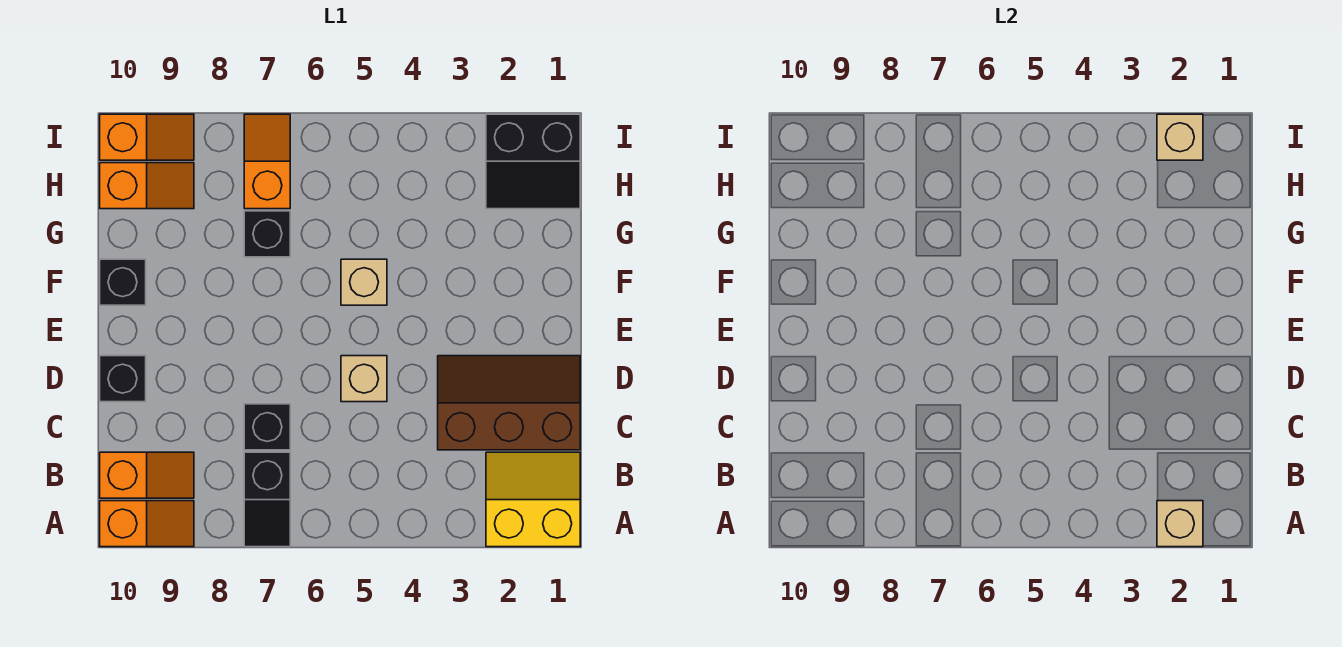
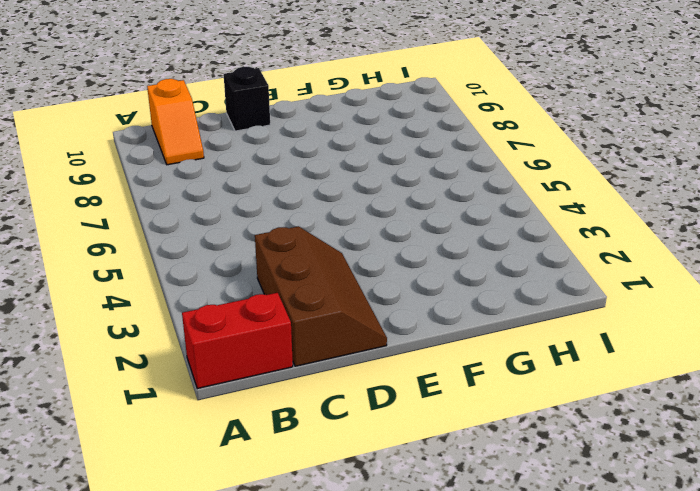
red brick A1:B1 level 1 -> yellow slope A1:B2 level 1 top A
none -> black slope A7:B7 level 1 top B
none -> orange slope A9:A10 level 1 top 10
none -> black brick C7 level 1

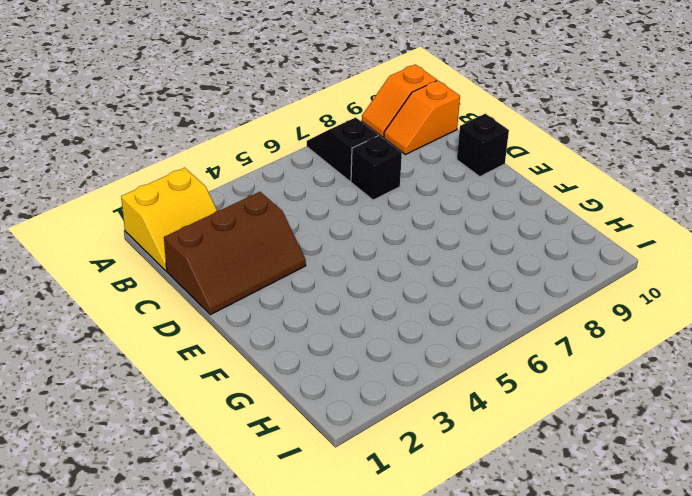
none -> tan brick D5 level 1
none -> tan brick F5 level 1
none -> black brick F10 level 1

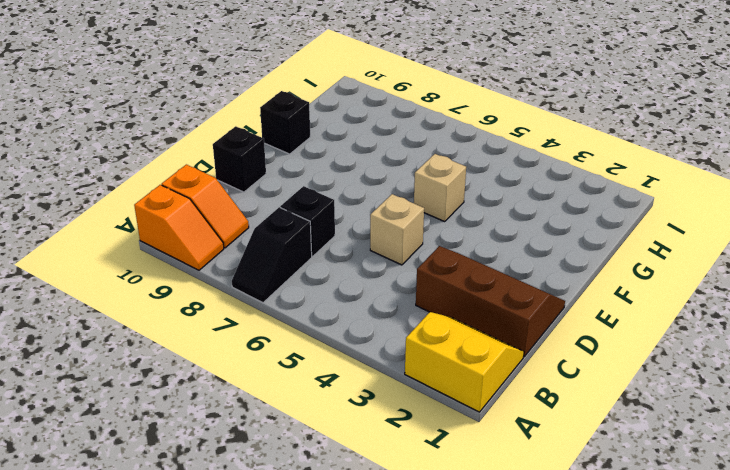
none -> black brick G7 level 1
none -> black slope H1:I2 level 1 top I
none -> orange slope H7:I7 level 1 top H

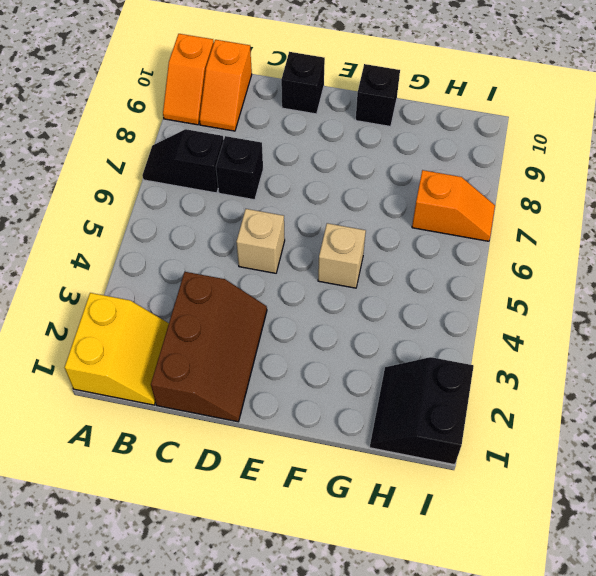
none -> black brick G7 level 1
none -> orange slope H9:H10 level 1 top 10
none -> orange slope I9:I10 level 1 top 10

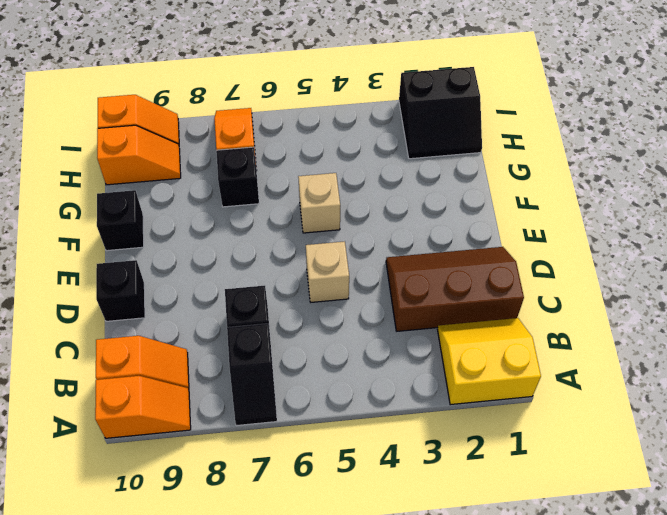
none -> tan brick A2 level 2
none -> tan brick I2 level 2

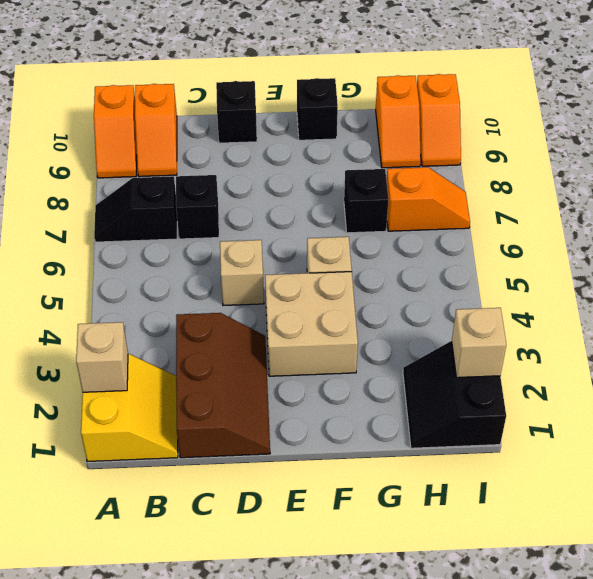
tan brick E3:F4 level 1 -> none

